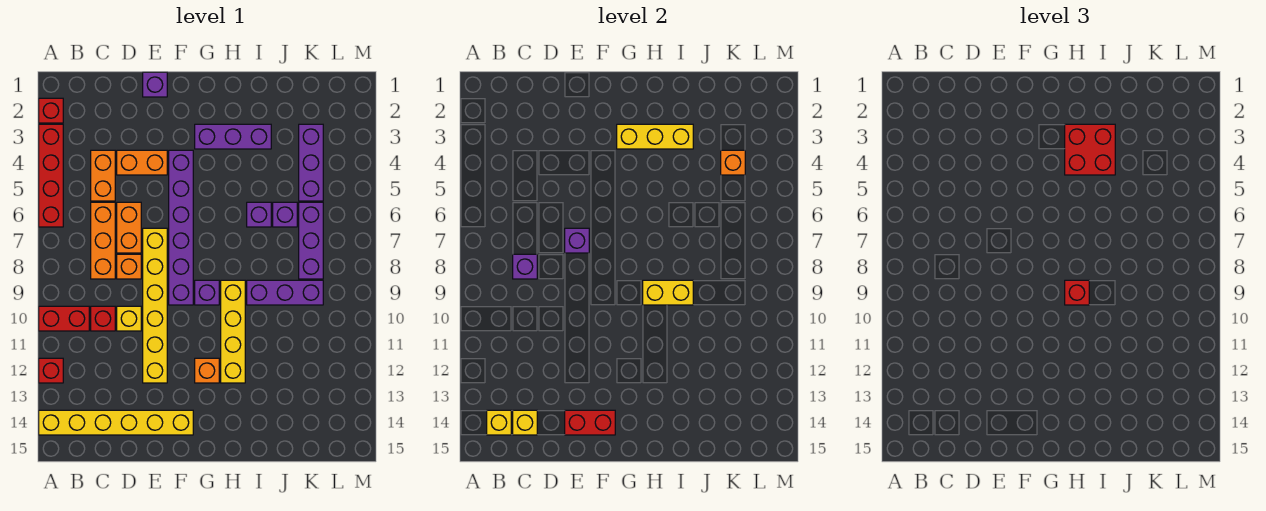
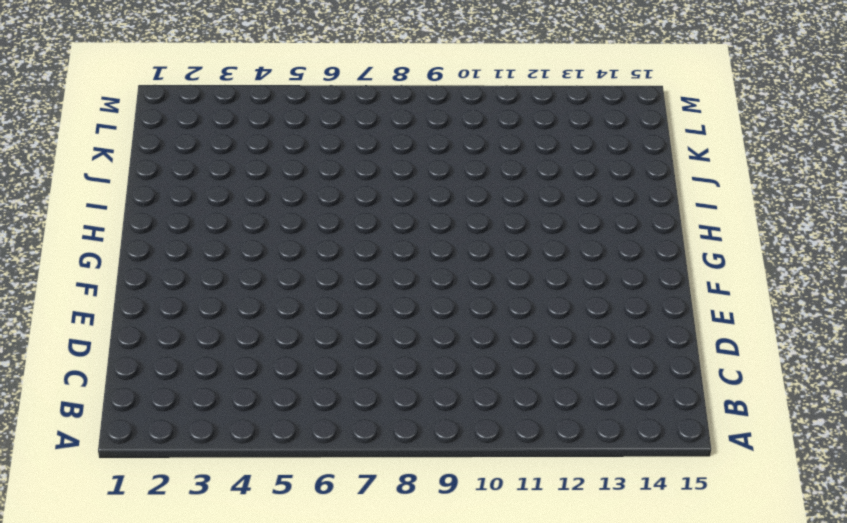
none -> red brick A2 level 1
none -> red brick A3:A6 level 1
none -> red brick A10:B10 level 1
none -> red brick A12 level 1

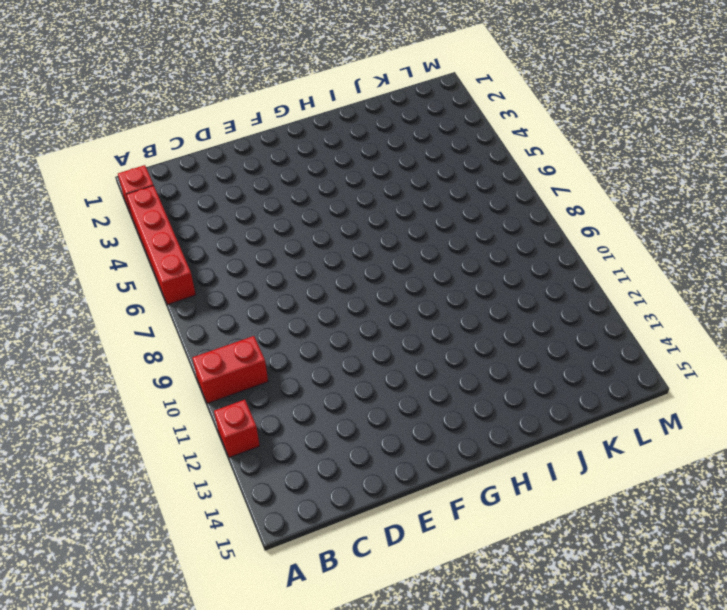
none -> yellow brick A14:F14 level 1
none -> orange brick C4:C5 level 1
none -> orange brick C6:C8 level 1
none -> red brick C10 level 1

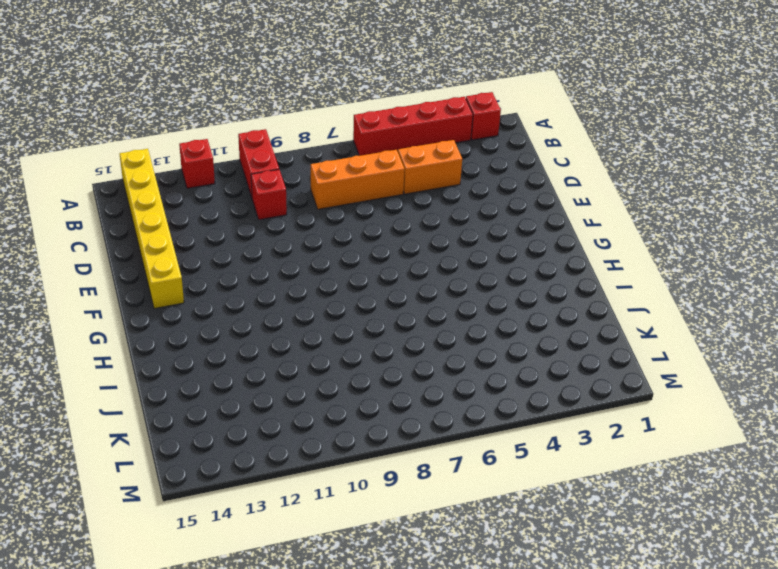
none -> orange brick D4:E4 level 1
none -> orange brick D6:D7 level 1
none -> orange brick D8 level 1
none -> yellow brick D10 level 1

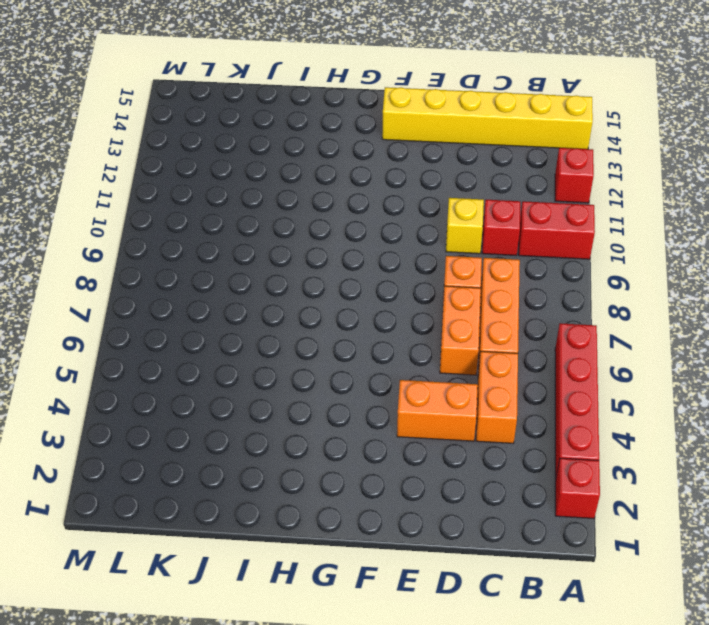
none -> purple brick E1 level 1
none -> yellow brick E7:E12 level 1
none -> purple brick F4:F9 level 1
none -> purple brick G3:I3 level 1

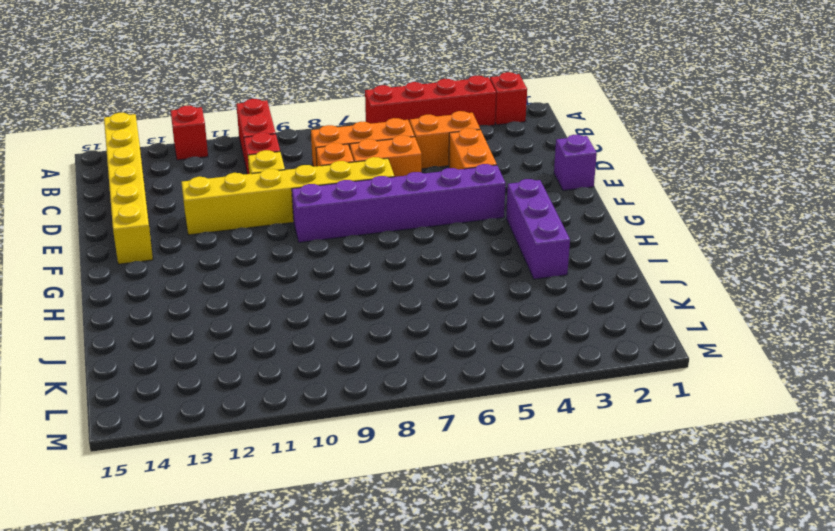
none -> purple brick G9 level 1
none -> orange brick G12 level 1
none -> yellow brick H9:H12 level 1
none -> purple brick I6 level 1

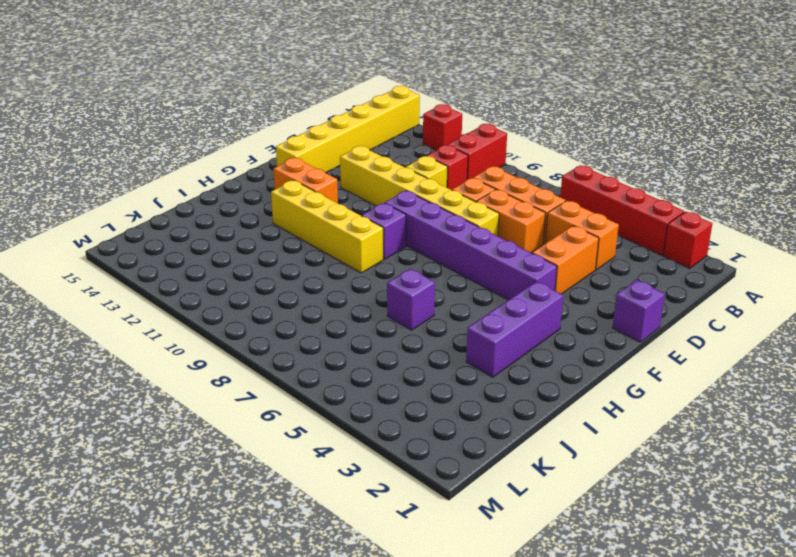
orange brick G12:G13 level 1 -> orange brick G12 level 1
none -> purple brick I9:K9 level 1
none -> purple brick J6 level 1
none -> purple brick K3:K5 level 1
none -> purple brick K6:K8 level 1

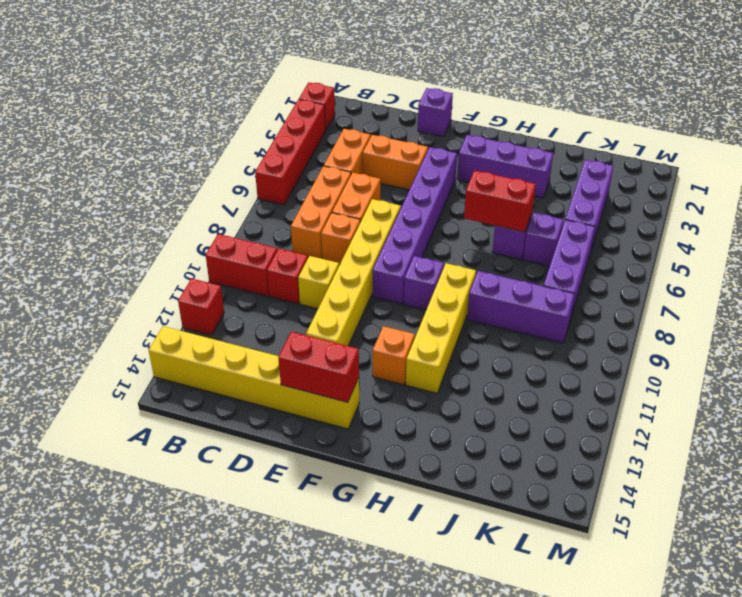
red brick H6:I6 level 2 -> none
none -> yellow brick B14 level 2
none -> purple brick C8 level 2
none -> yellow brick C14 level 2
none -> purple brick E7 level 2

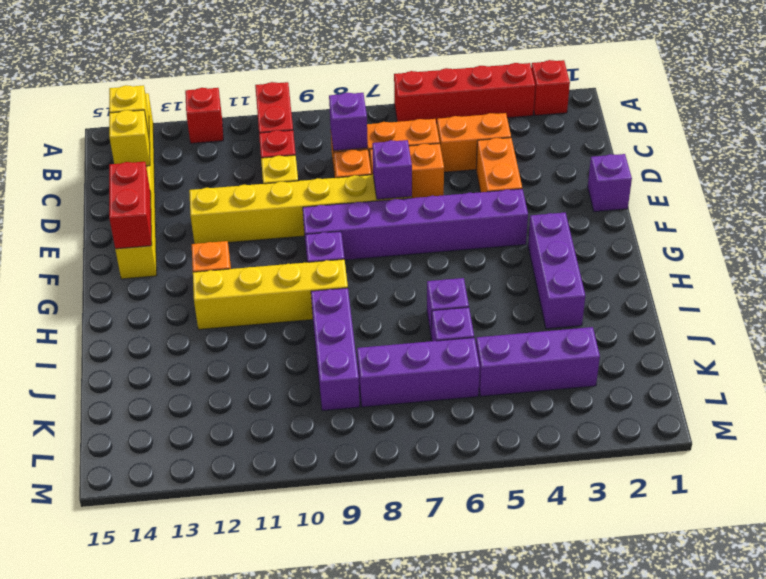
none -> yellow brick G3:I3 level 2
none -> yellow brick H9:I9 level 2
none -> orange brick K4 level 2
none -> red brick H3:I4 level 3

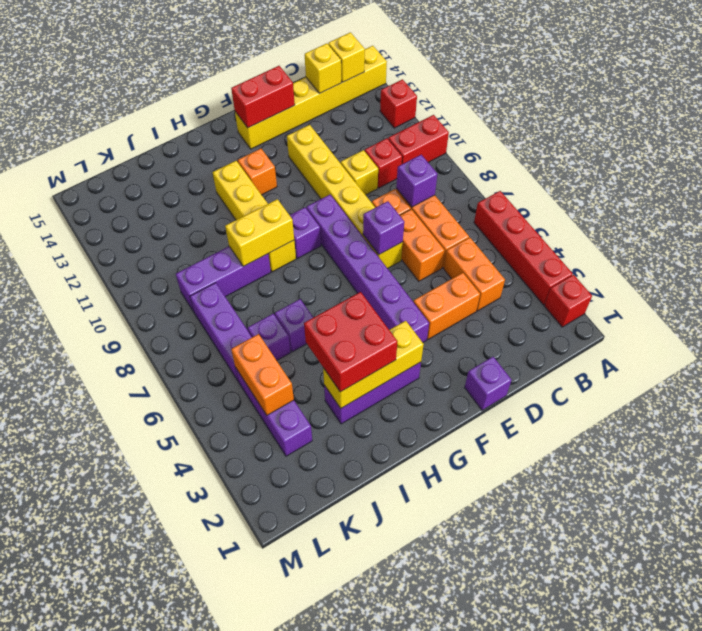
orange brick K4:K5 level 2 -> orange brick K4 level 2
none -> red brick H9 level 3

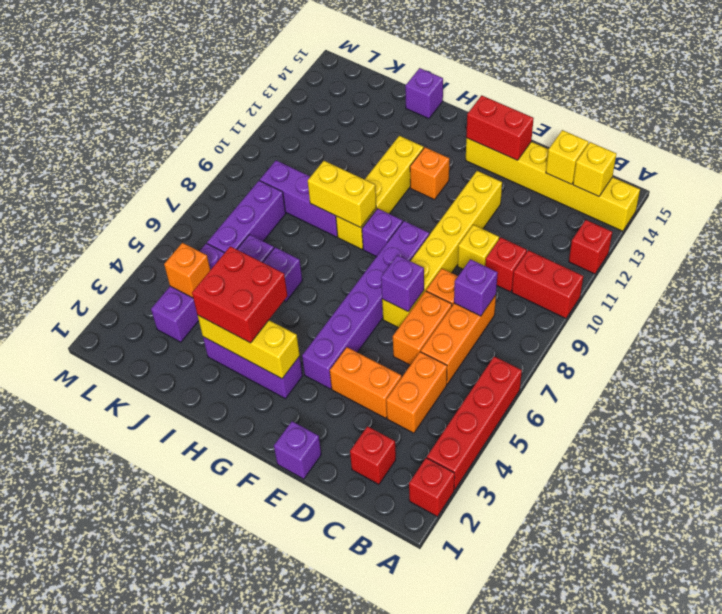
red brick C2 level 1 -> red brick H9 level 3
purple brick I15 level 1 -> none

